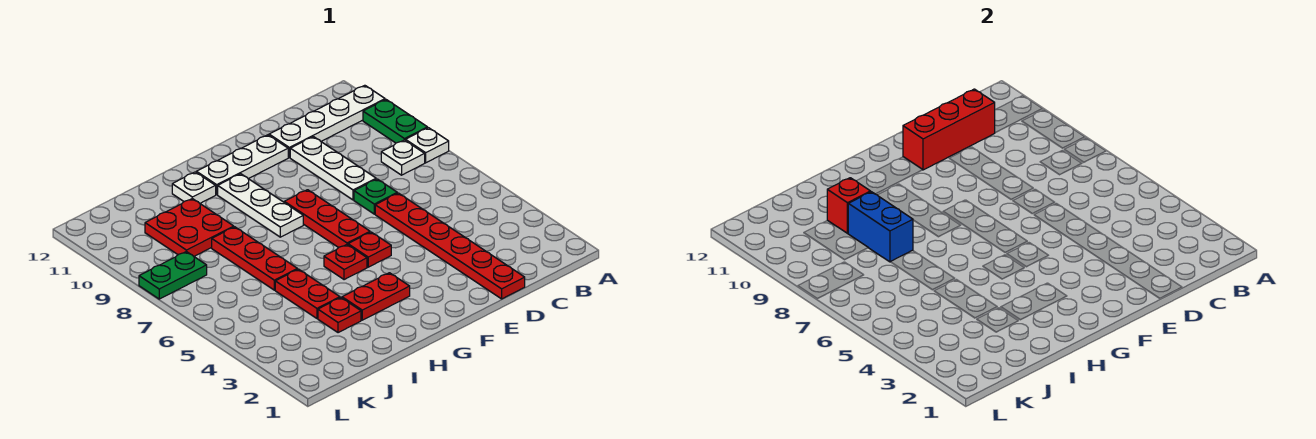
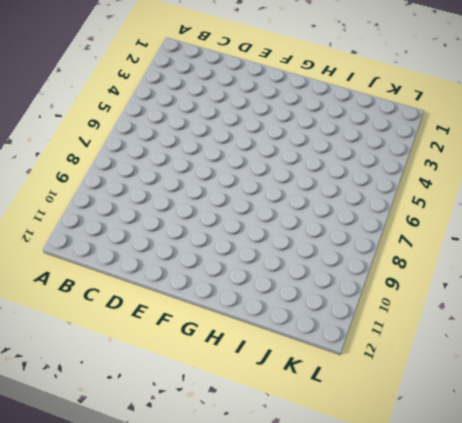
none -> white plate A8 level 1
none -> green plate A9:A10 level 1
none -> white plate A11:D11 level 1

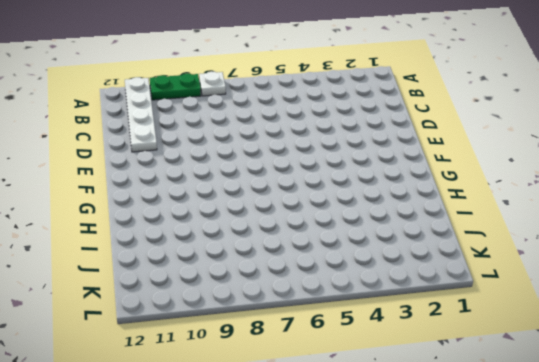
none -> white plate B8 level 1
none -> red plate D1:D6 level 1
none -> green plate D7 level 1

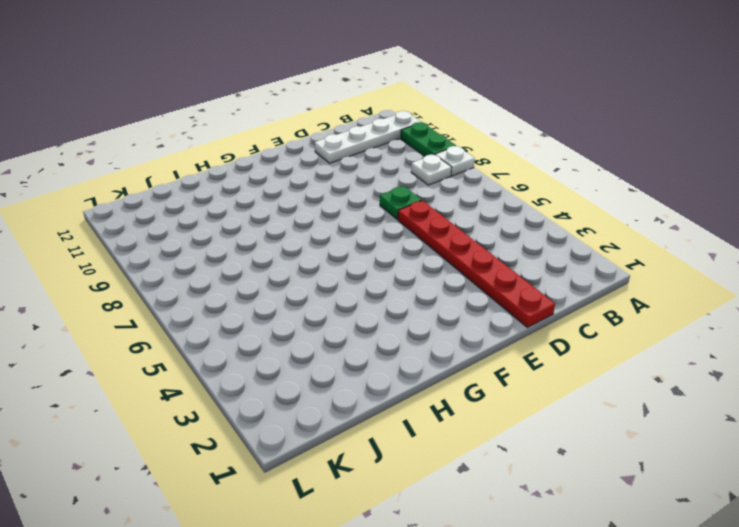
none -> white plate D8:D10 level 1
none -> white plate E11:G11 level 1
none -> red plate F5 level 1

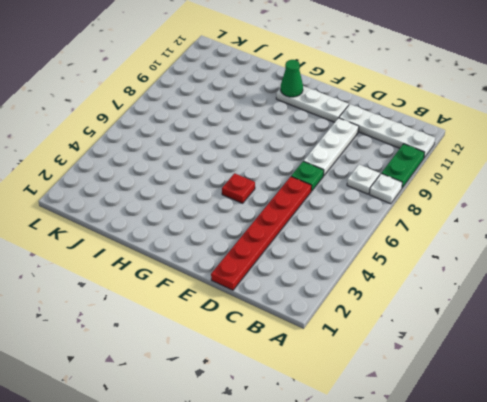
green cone G11 level 2 -> none
none -> red plate F6:F8 level 1
none -> red plate G3:H3 level 1
none -> red plate G5 level 1

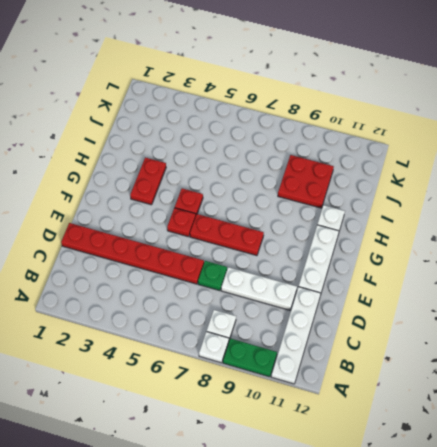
none -> white plate G8:G10 level 1
none -> red plate I3 level 1
none -> red plate I4:I5 level 1

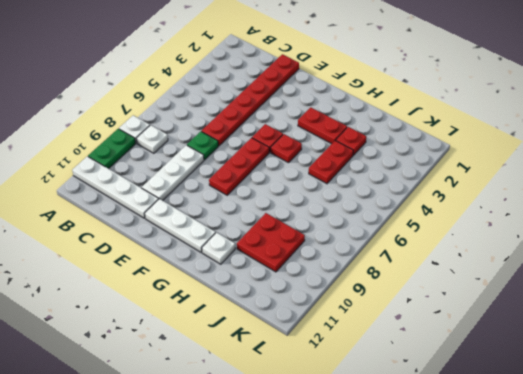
none -> white plate G8:G10 level 1
none -> red plate I6:I8 level 1
none -> green plate K8:L8 level 1

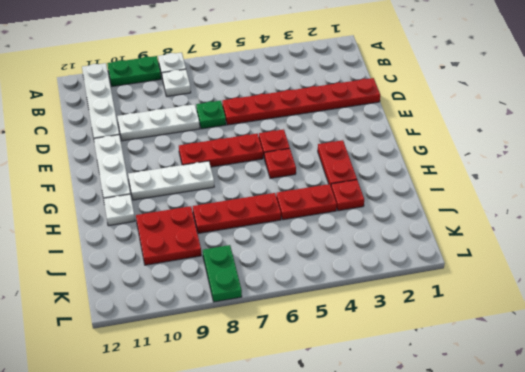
none -> red brick C11:E11 level 2
none -> blue brick I8:I9 level 2
none -> red brick I10 level 2

